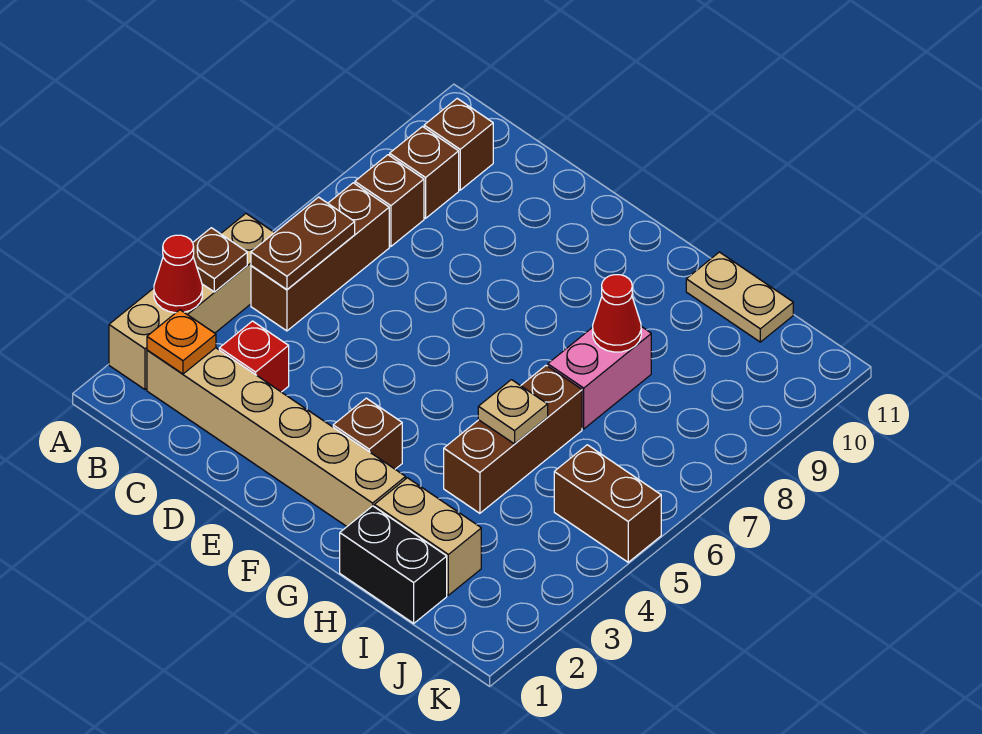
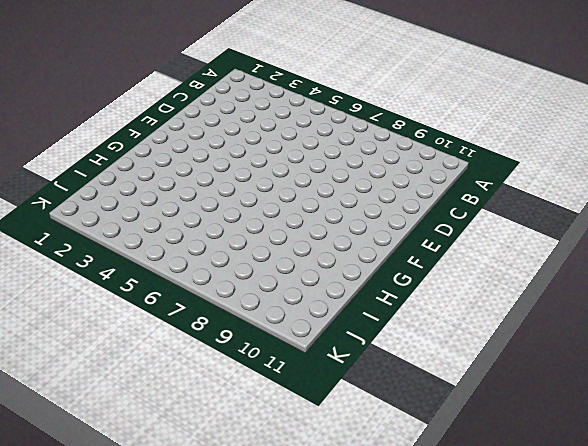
none -> tan brick A2:A5 level 1
none -> tan brick B2:G2 level 1
none -> brown brick B5:B7 level 1

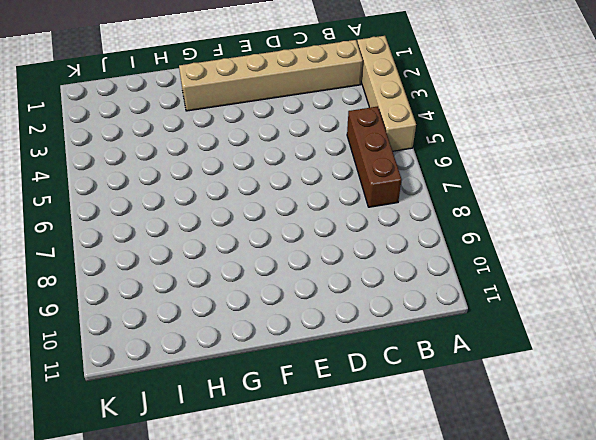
none -> brown brick B8 level 1
none -> brown brick B9 level 1
none -> brown brick B10 level 1

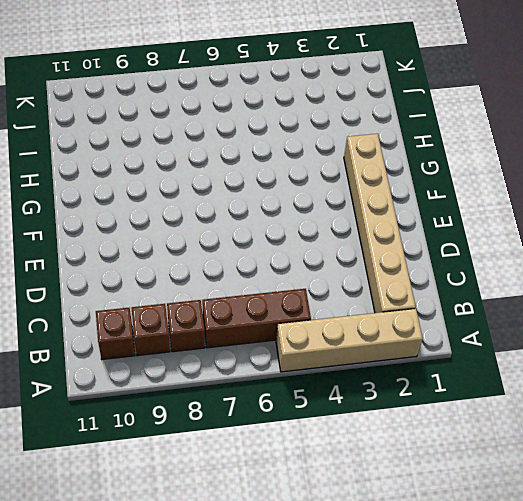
none -> red brick C3 level 1
none -> brown brick F3 level 1
none -> black brick H1:I1 level 1

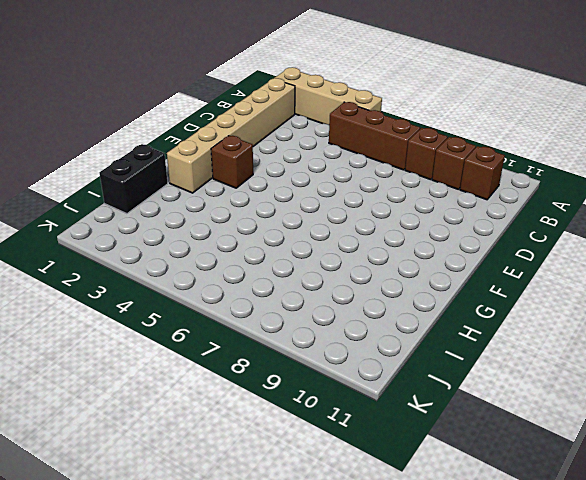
none -> red brick C3 level 1
none -> tan brick H2:I2 level 1
none -> brown brick H4:H6 level 1

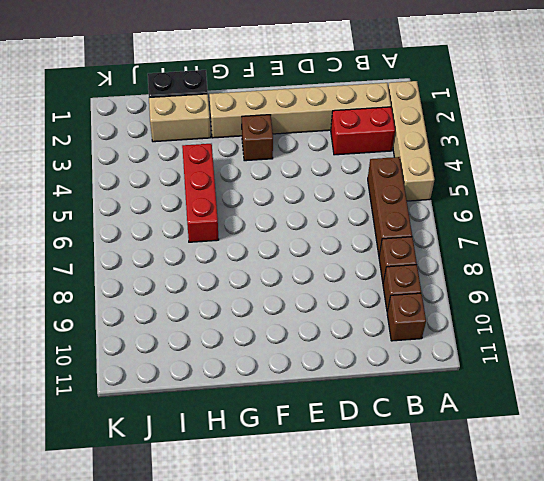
red brick B3:C3 level 1 -> red brick C3 level 1
red brick H4:H6 level 1 -> brown brick H4:H6 level 1
none -> pink brick H7:H8 level 1
none -> tan plate H11:I11 level 1
none -> brown brick J5:K5 level 1

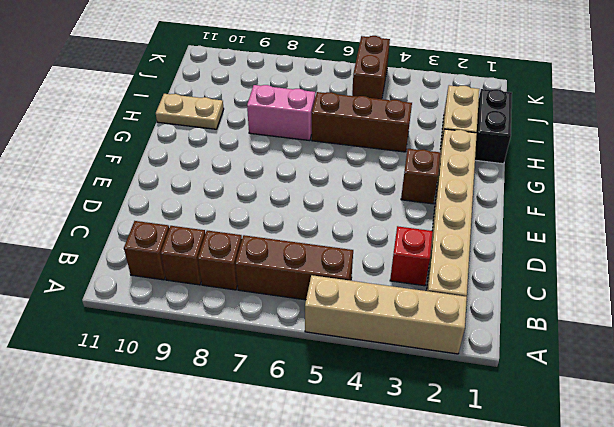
tan plate H10:H11 level 1 -> tan plate H11:I11 level 1
none -> red cone A3 level 2
none -> brown plate A4 level 2
none -> orange plate B2 level 2

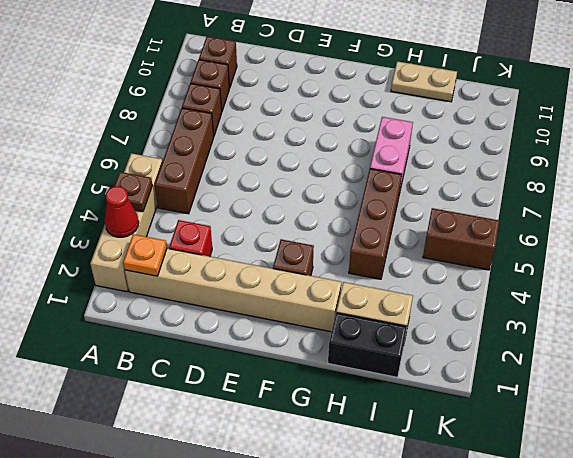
none -> brown plate B5:B6 level 2
none -> tan plate H5 level 2
none -> red cone H8 level 2

